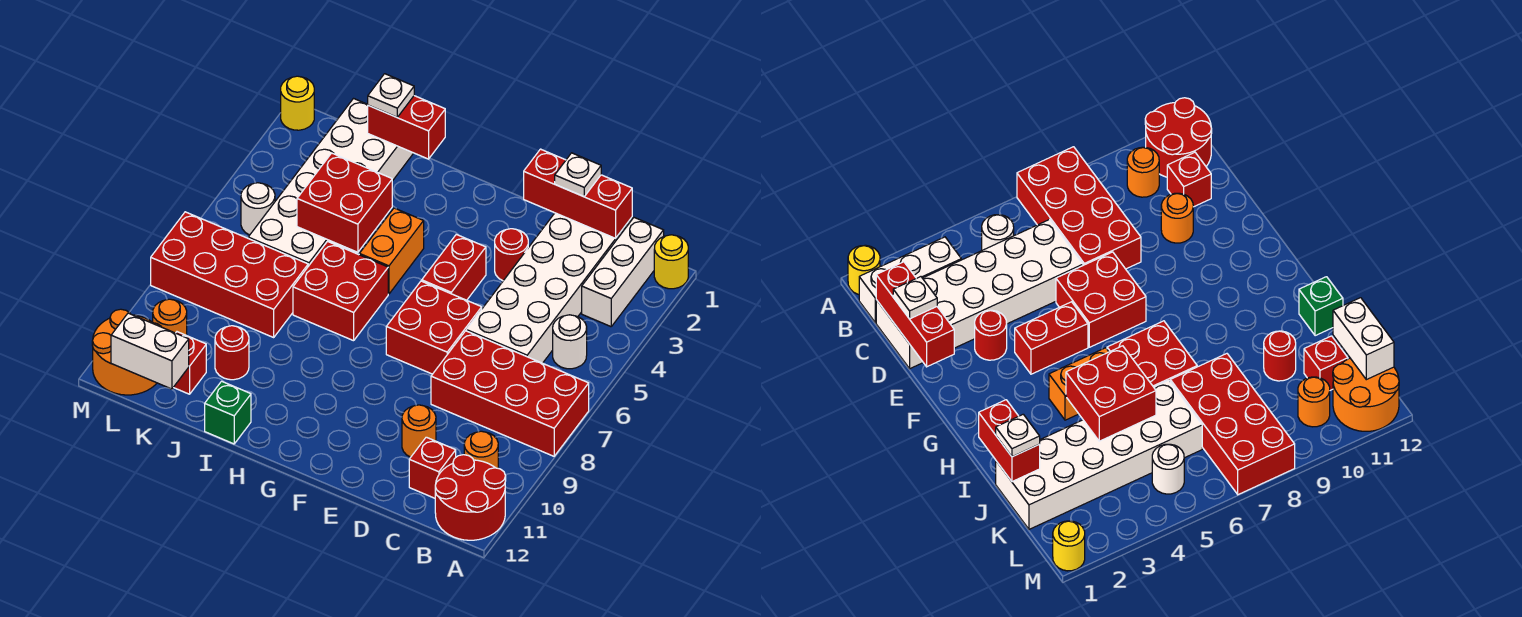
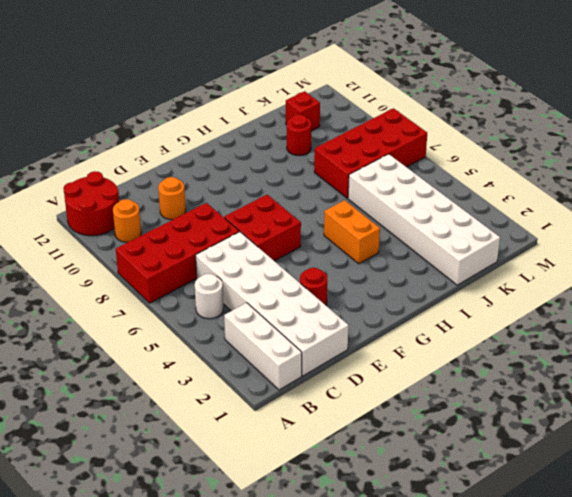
none -> yellow round brick A1 level 1
none -> red brick C11 level 1
none -> red brick F4:F5 level 1

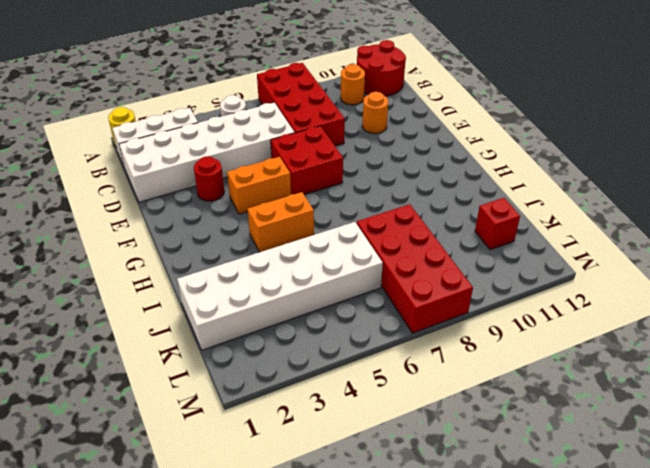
orange brick F4:F5 level 1 -> red brick F4:F5 level 1
none -> red brick C11 level 1
none -> red brick H6:I7 level 1
none -> green brick I12 level 1

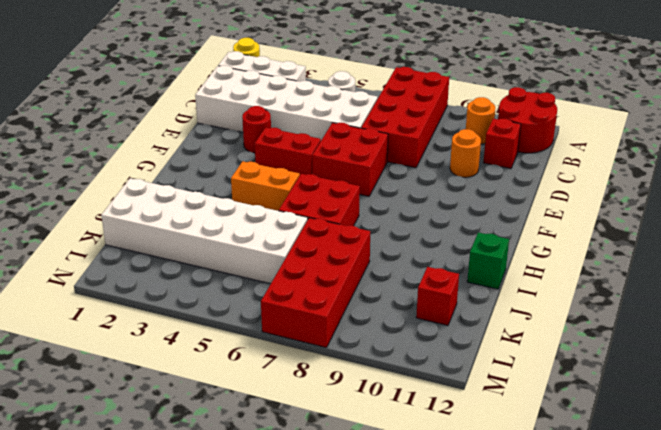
none -> red round brick J10 level 1
none -> white round brick L5 level 1
none -> orange round brick L10 level 1

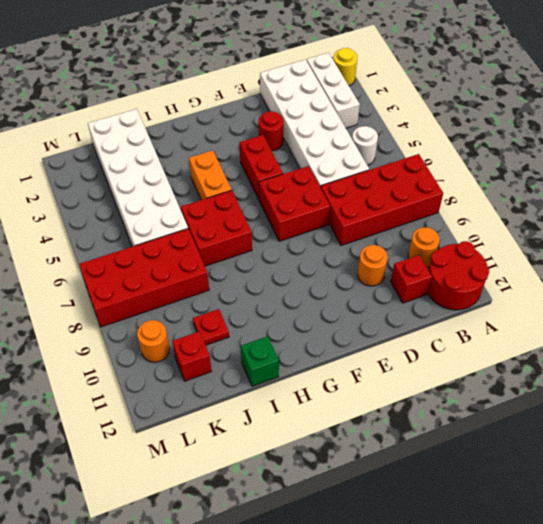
red plate J10 level 1 -> red round brick J10 level 1
none -> white round brick L5 level 1
none -> orange round brick L11:M12 level 1
none -> yellow round brick M1 level 1

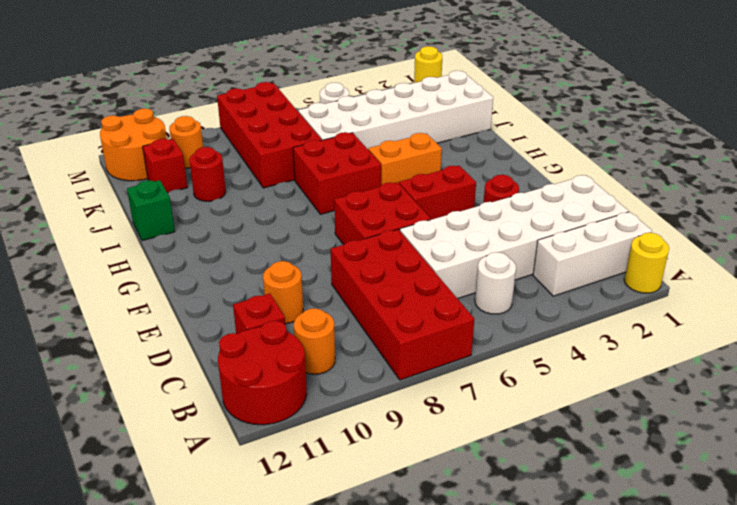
none -> red brick C1:E1 level 2
none -> red brick I1:J1 level 2
none -> red brick I4:J5 level 2

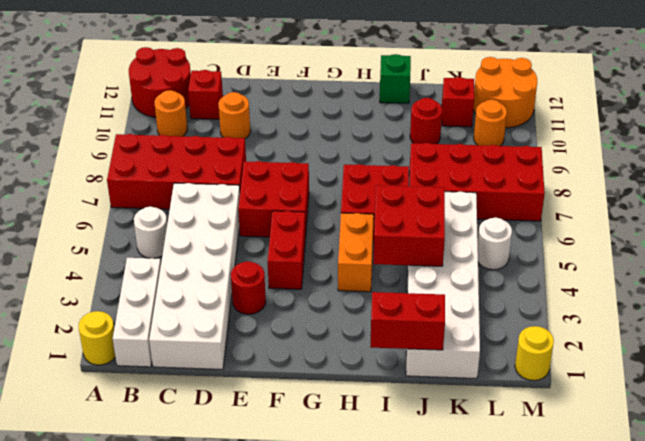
none -> red brick C1:E1 level 2
none -> white brick K12:L12 level 2
none -> white plate D1 level 3

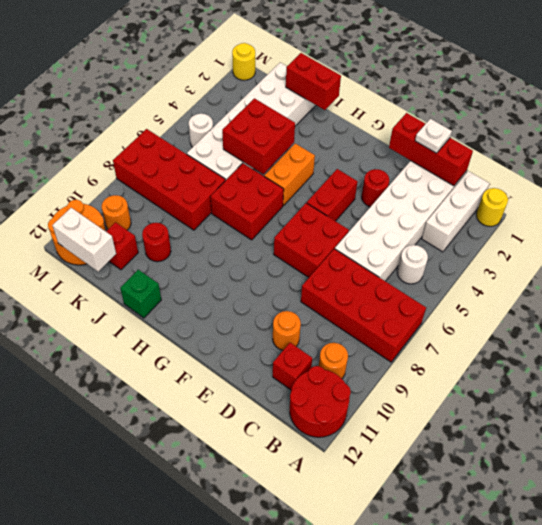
none -> white plate J1 level 3

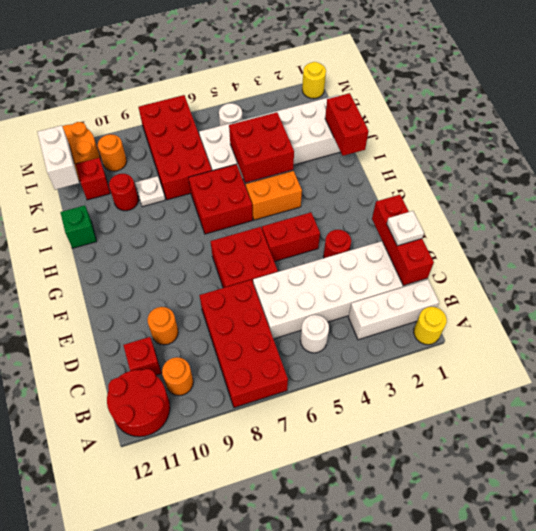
white plate J9 level 1 -> white plate J1 level 3

